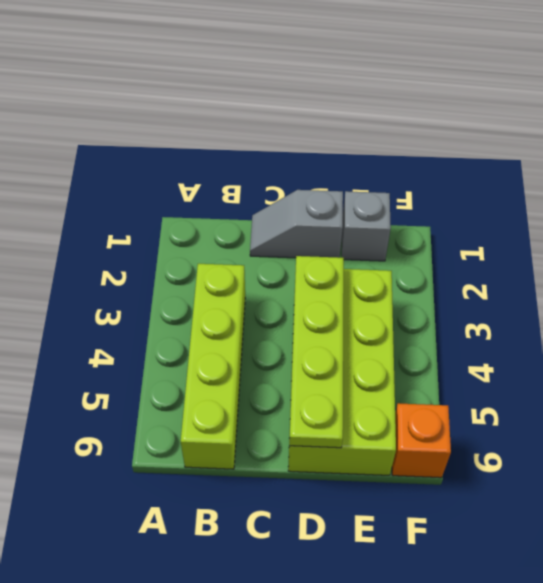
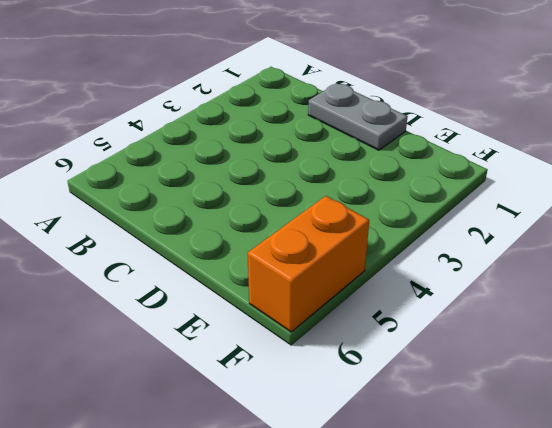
grey plate C1:D1 level 1 -> grey slope C1:D1 level 1 top D
orange brick F5:F6 level 1 -> orange brick F6 level 1
none -> lime brick B3:B6 level 1
none -> lime brick D3:E6 level 1

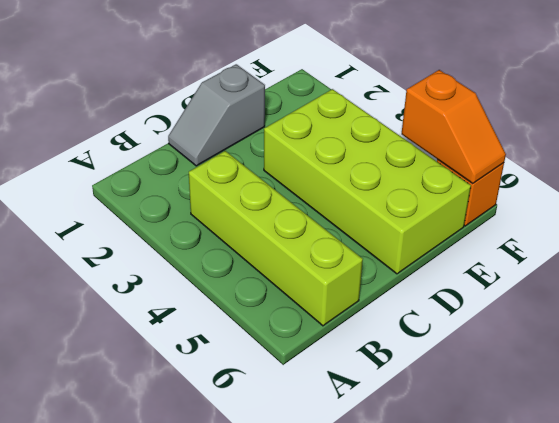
orange slope F5:F6 level 2 top 5 -> none
none -> grey brick E1 level 1
none -> lime plate D3:D6 level 2

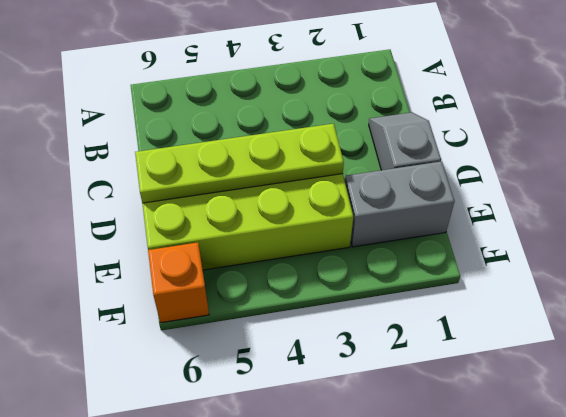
grey brick E1:E2 level 1 -> grey brick E1 level 1
none -> lime brick B3:B6 level 1

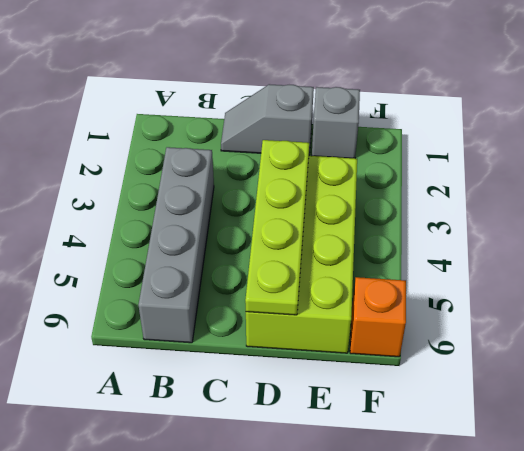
grey brick B3:B6 level 1 -> lime brick B3:B6 level 1

